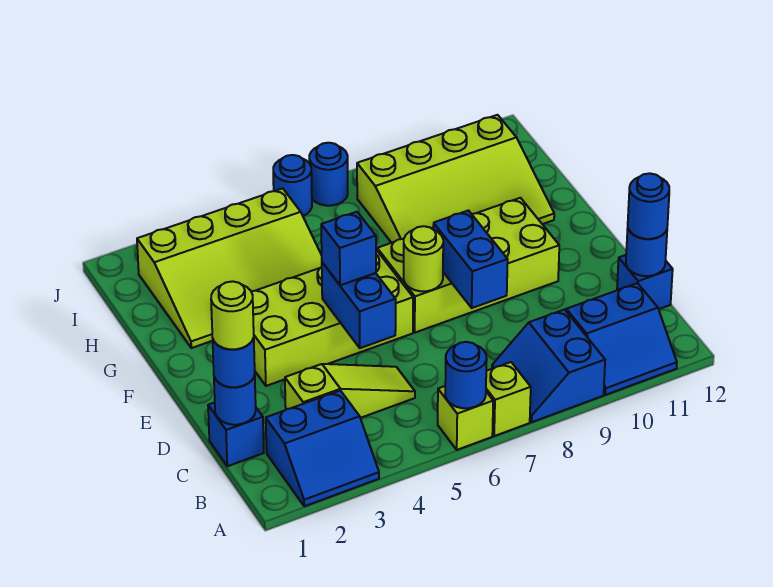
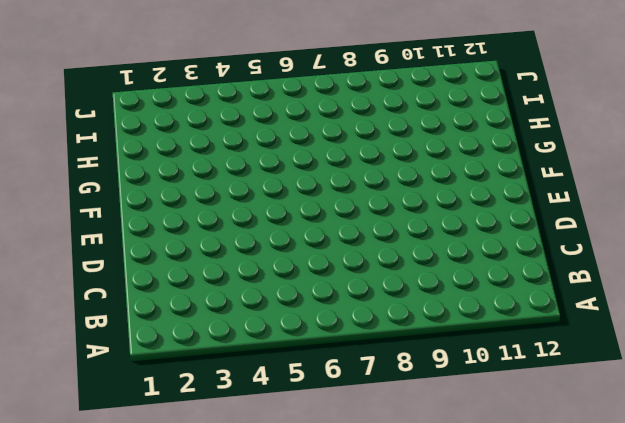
none -> blue slope A2:B3 level 1 top B
none -> lime brick A6 level 1
none -> lime brick A7 level 1

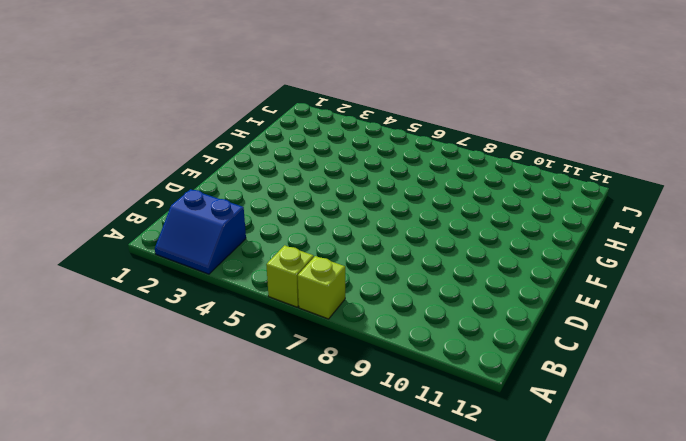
none -> blue slope A8:B9 level 1 top 9
none -> blue slope A10:B11 level 1 top B
none -> blue brick C1 level 1

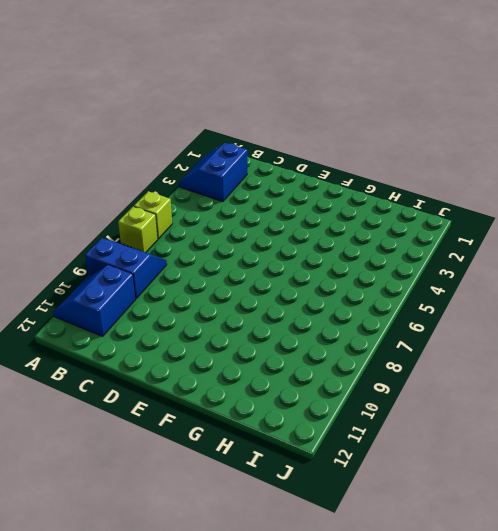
none -> blue brick C1 level 1
none -> lime slope C3:C5 level 1 top 3
none -> blue brick C12 level 1

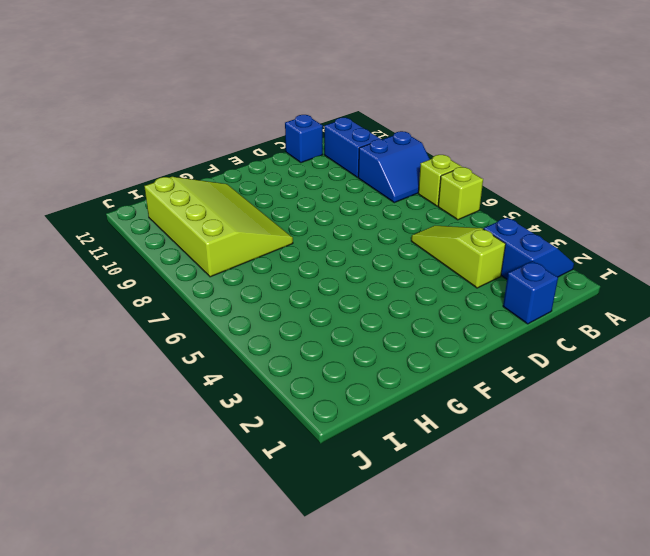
none -> lime brick E3:F6 level 1
none -> lime brick E7:F10 level 1
none -> lime slope G2:I5 level 1 top I

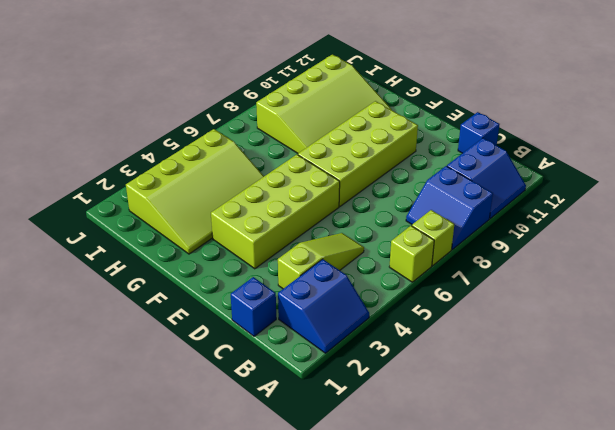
none -> blue round brick J6 level 1
none -> blue round brick J7 level 1
none -> blue round brick A6 level 2

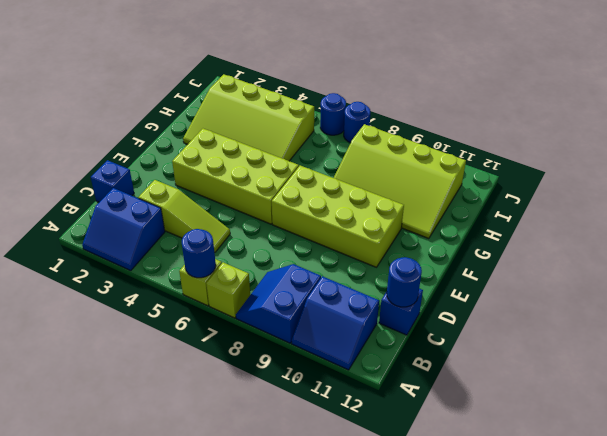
none -> blue round brick C1 level 2
none -> blue brick D5:E5 level 2
none -> blue brick D8:E8 level 2

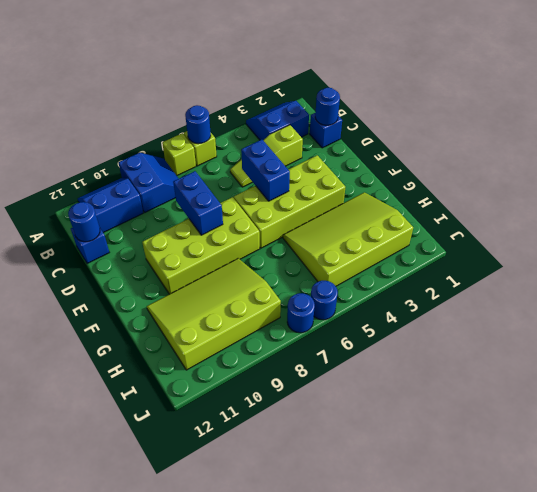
none -> lime round brick E7 level 2
none -> blue round brick C1 level 3
none -> blue round brick C12 level 3

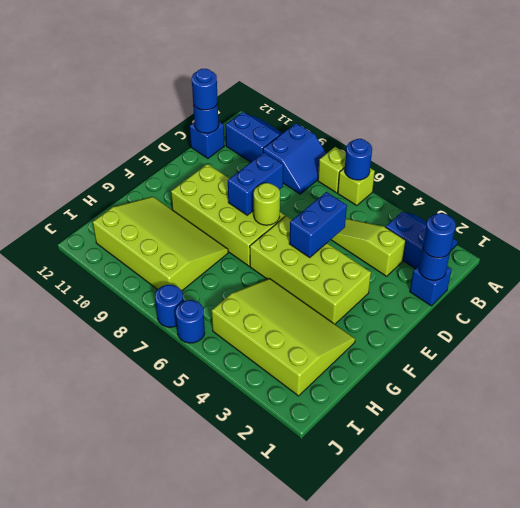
none -> blue brick E5 level 3
none -> lime round brick C1 level 4

